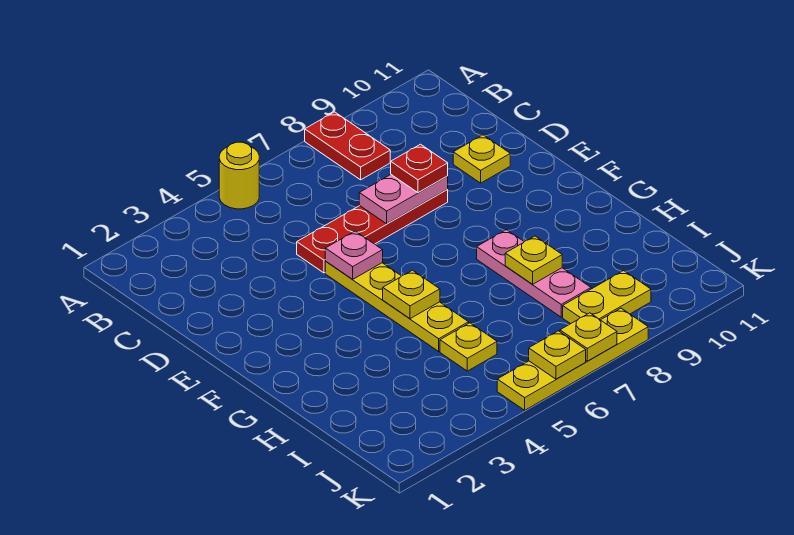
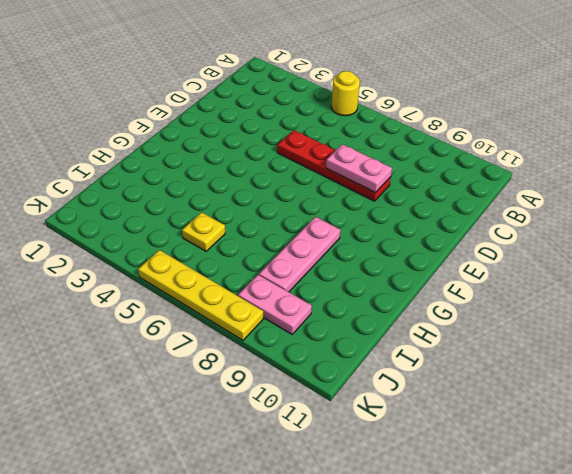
pink plate J8:J9 level 1 -> yellow plate J8:J9 level 1
none -> red plate A8:B8 level 1
none -> yellow plate D10 level 1
none -> yellow plate E5:H5 level 1

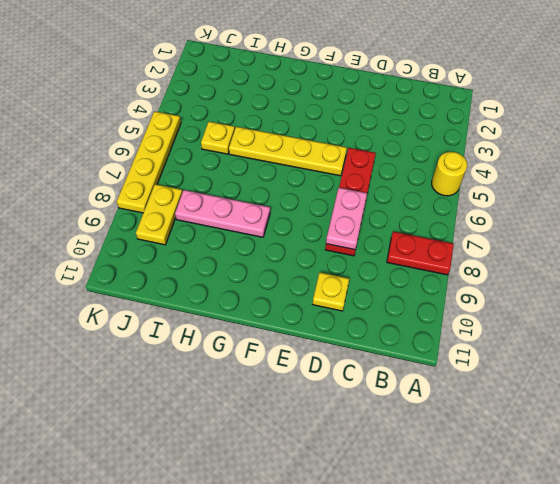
none -> pink plate E5 level 2
none -> yellow plate G5 level 2
none -> yellow plate H8 level 2

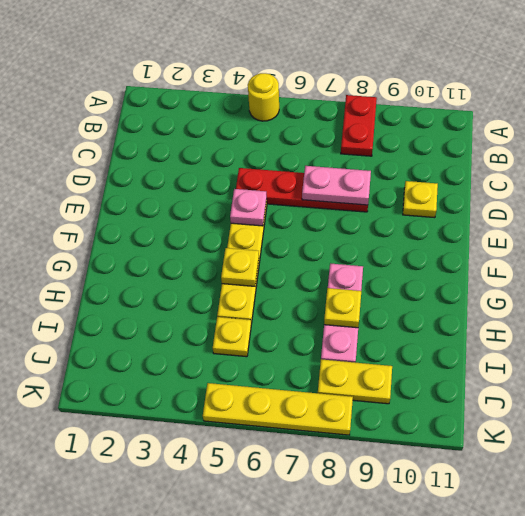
none -> yellow plate K6 level 2
none -> yellow plate K7 level 2
none -> red plate D8 level 3

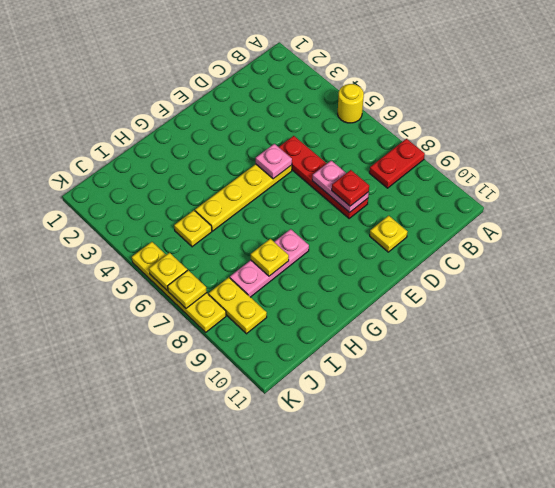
none -> yellow plate G5 level 2

